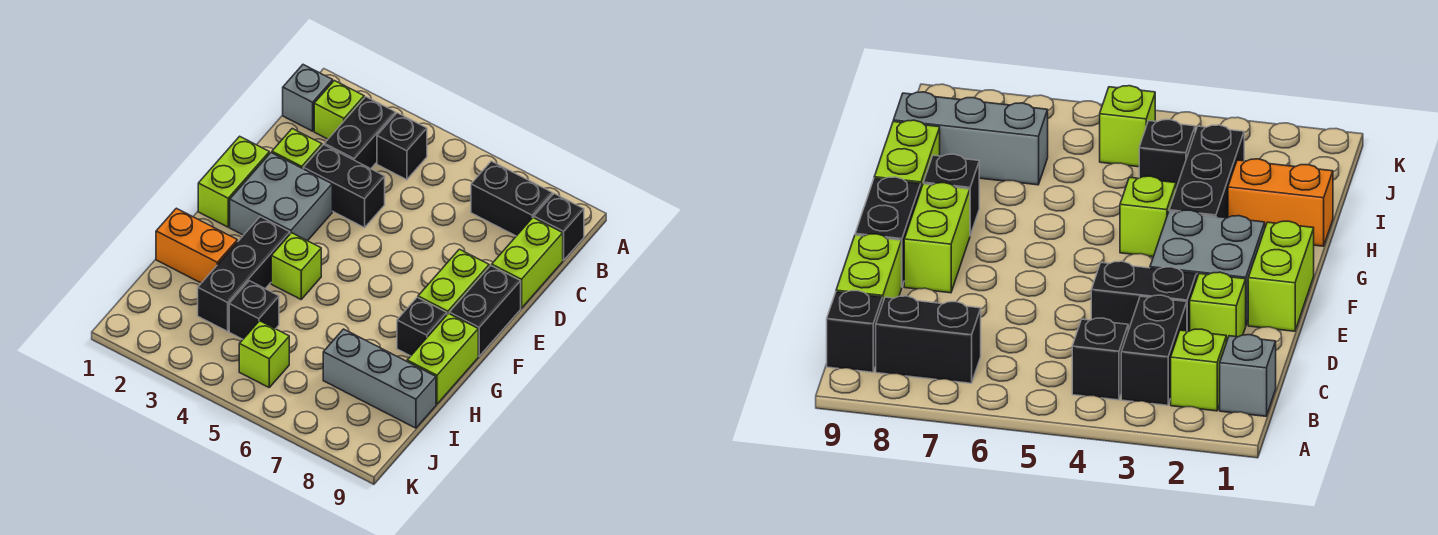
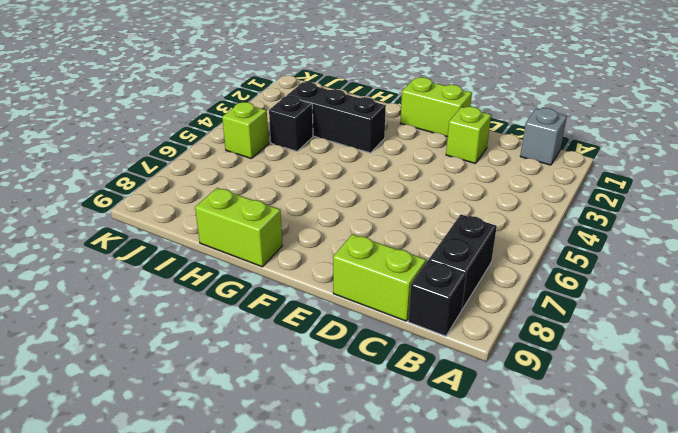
none -> lime brick B2 level 1
none -> black brick B3:C3 level 1
none -> black brick B4 level 1

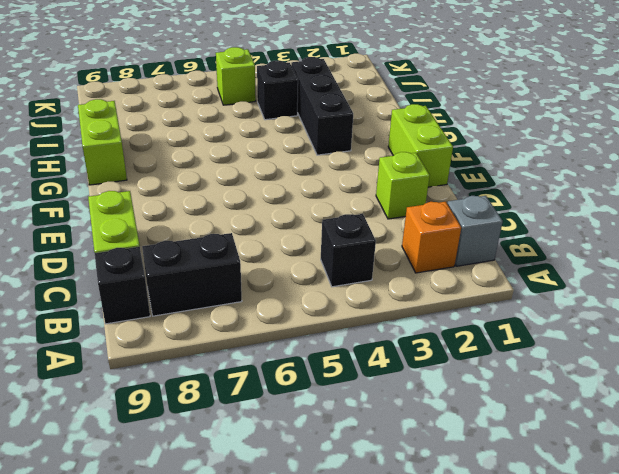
orange brick B2 level 1 -> lime brick B2 level 1
none -> black brick B3:C3 level 1
none -> black brick D3:D4 level 1
none -> grey brick E2:F3 level 1

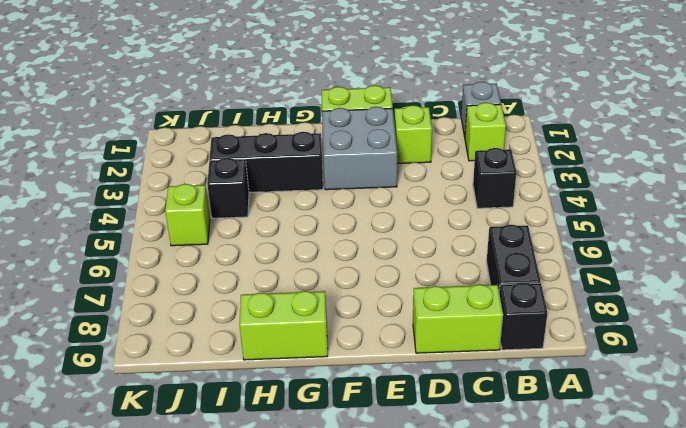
none -> black brick B3:C3 level 1
none -> black brick D3:D4 level 1
none -> lime brick E8:F8 level 1

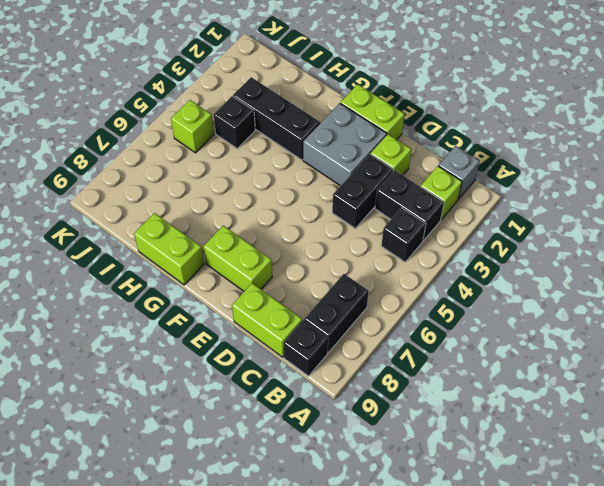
none -> black brick E9:F9 level 1
none -> lime brick G4 level 1
none -> black brick G8 level 1

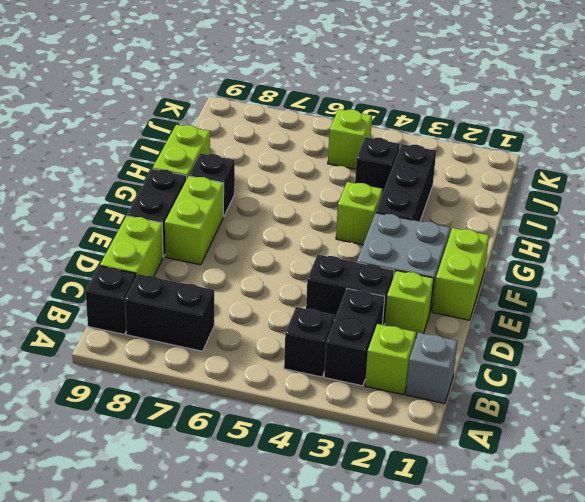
none -> orange brick H1:H2 level 1
none -> grey brick I7:I9 level 1

